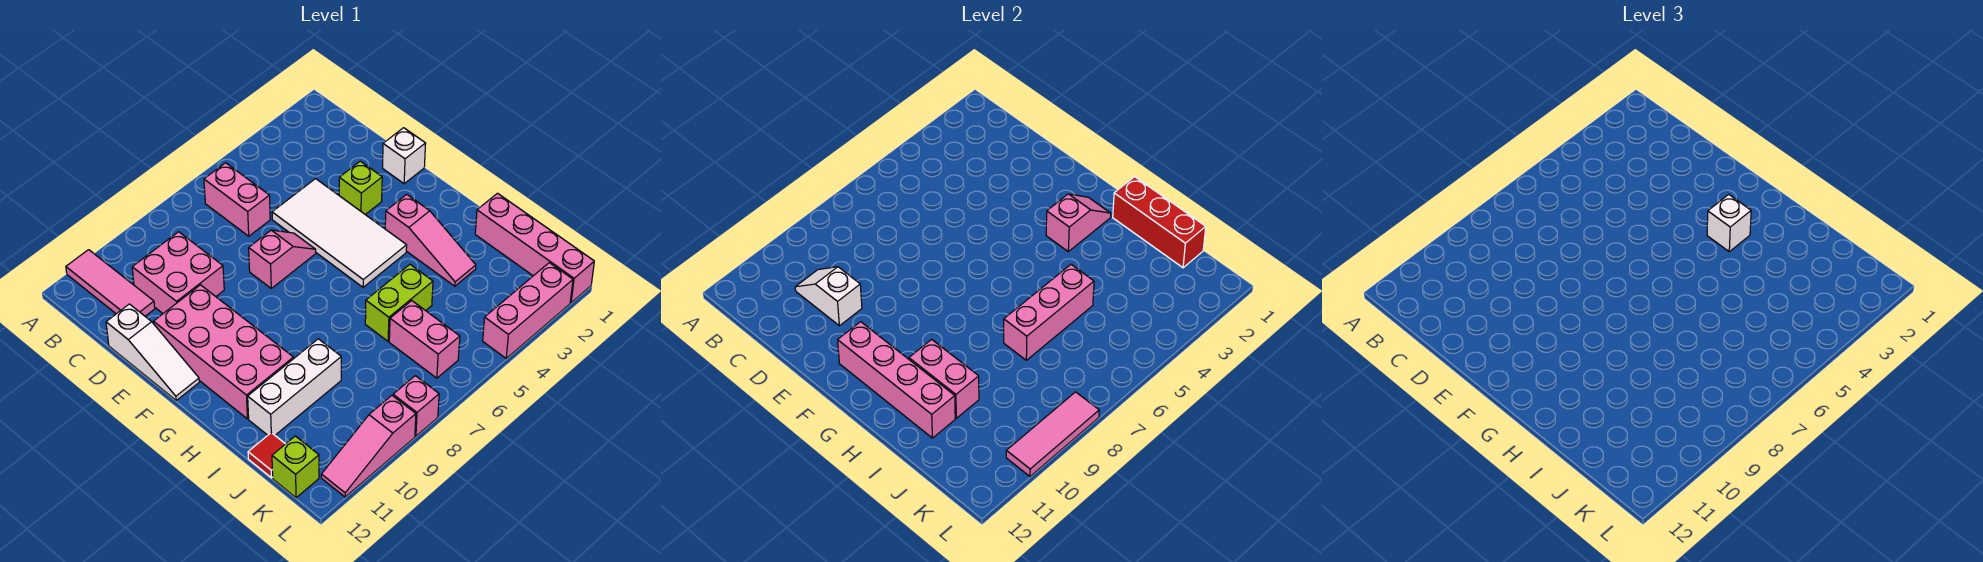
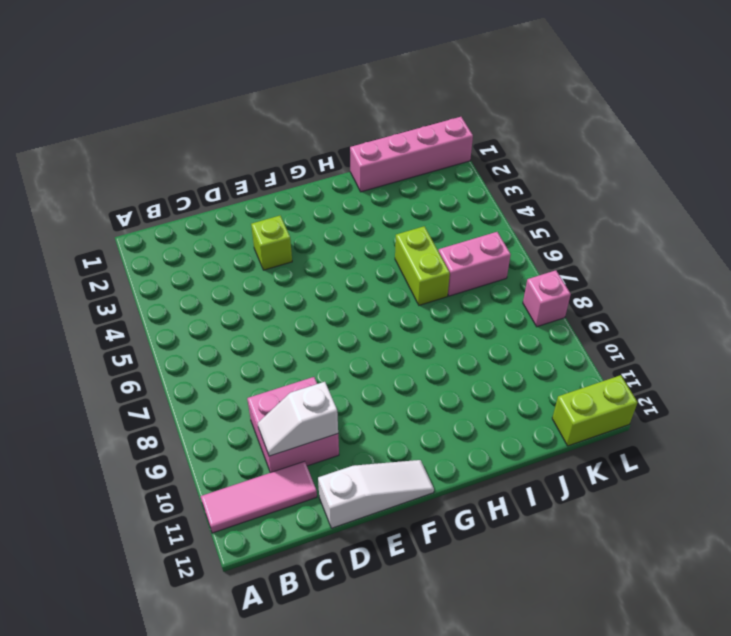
lime brick K12:L12 level 1 -> lime brick K12 level 1
none -> pink brick B6:C6 level 1
none -> white tile D4:G5 level 1
none -> white brick E1 level 1

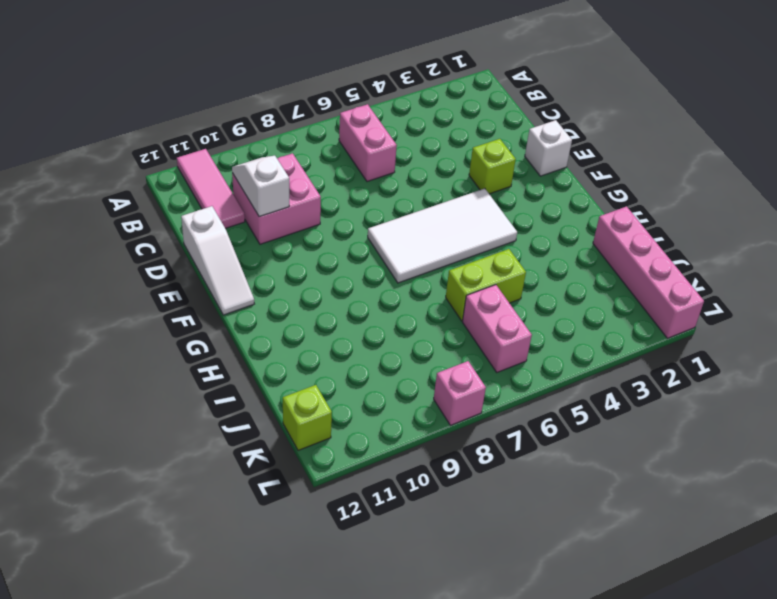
white tile F4:G7 level 1 -> white tile D4:G5 level 1
none -> pink slope E6:E7 level 1 top 7
none -> pink brick E10:H11 level 1
none -> pink slope G3:I3 level 1 top G

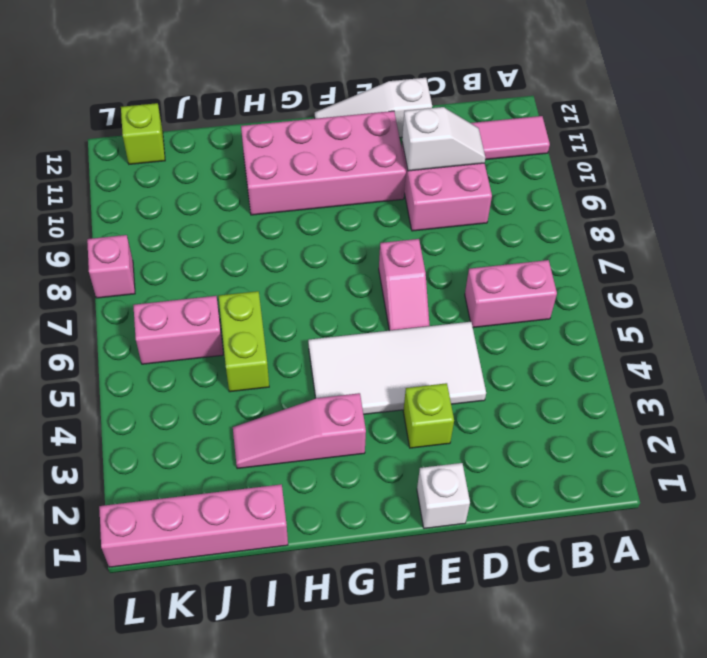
none -> white brick I9:I11 level 1
none -> red tile J12 level 1
none -> pink brick L2:L4 level 1

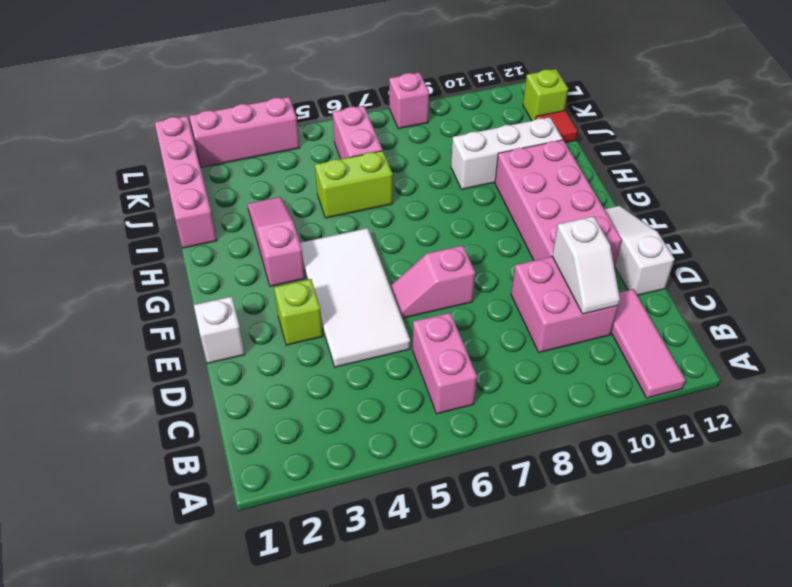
none -> pink slope L9:L11 level 1 top 9
none -> pink brick F11:I11 level 2
none -> pink slope G2:G3 level 2 top 3

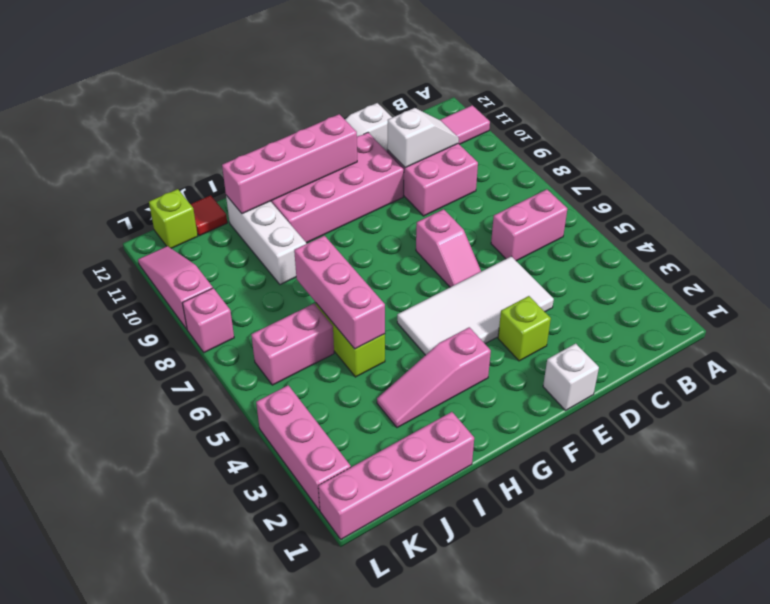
none -> pink slope G2:G3 level 2 top 3
none -> red brick H1:J1 level 2
none -> pink brick H10:I10 level 2

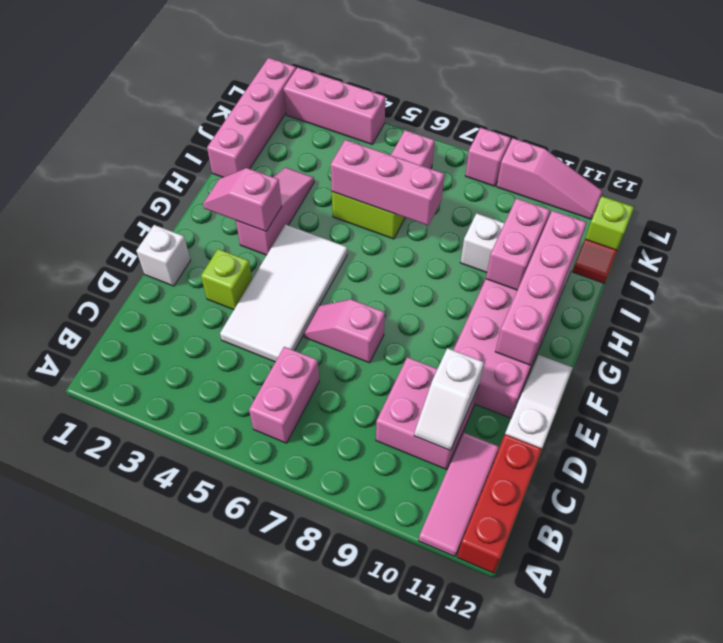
red brick A12:C12 level 1 -> red brick H1:J1 level 2
none -> pink tile L8:L10 level 2
none -> white brick G3 level 3

